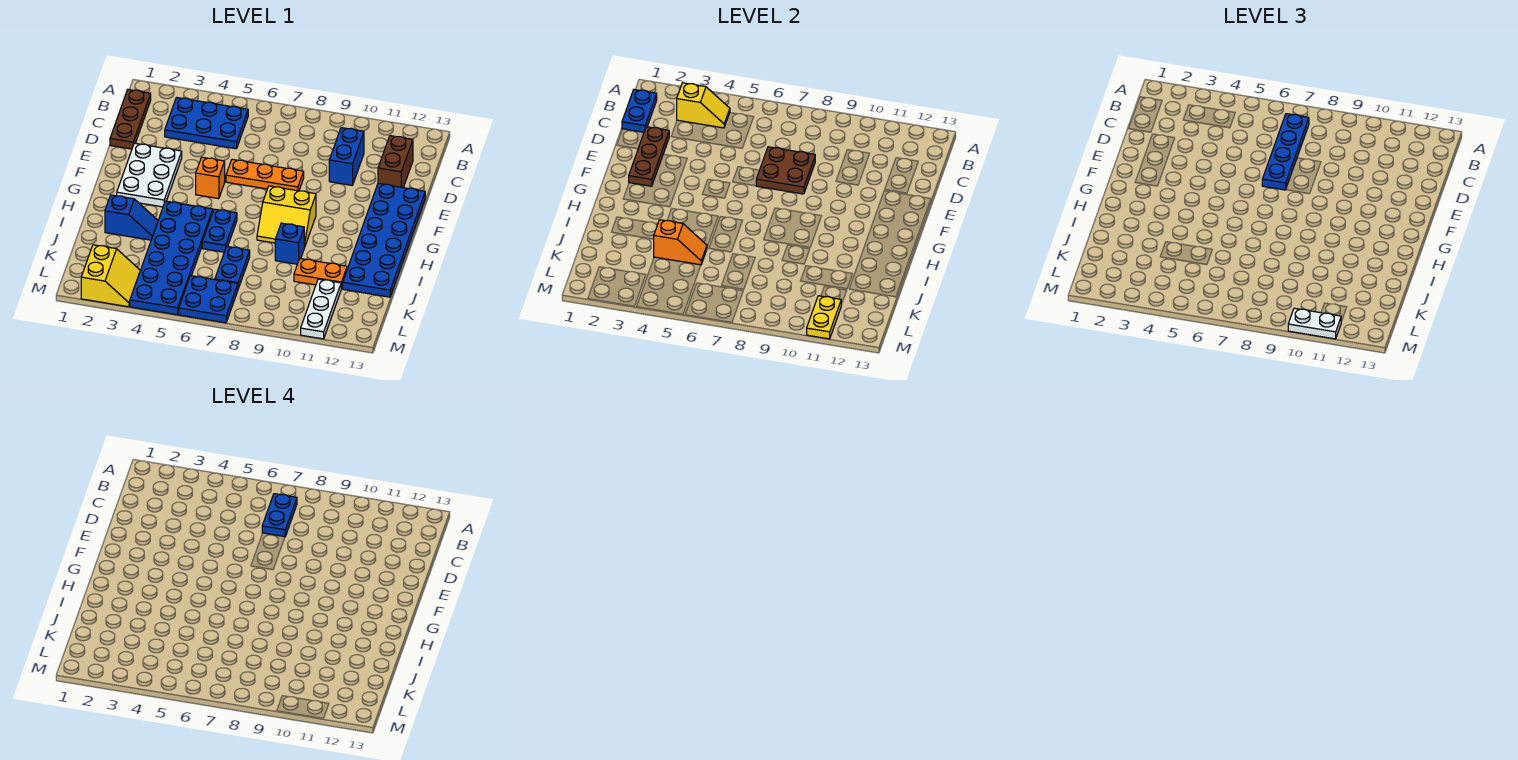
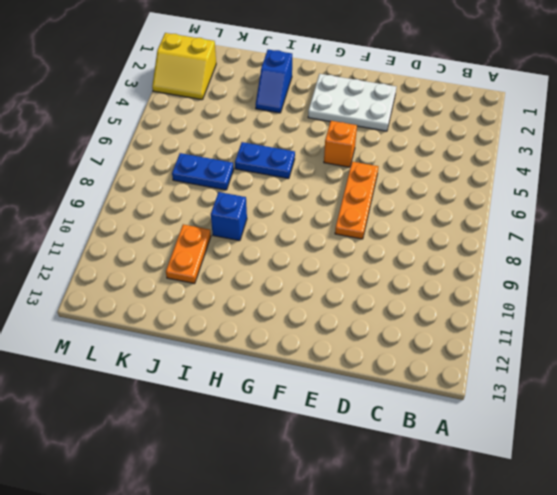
none -> brown plate B1:D1 level 1
none -> blue plate B3:C5 level 1
none -> blue brick C10:D10 level 1

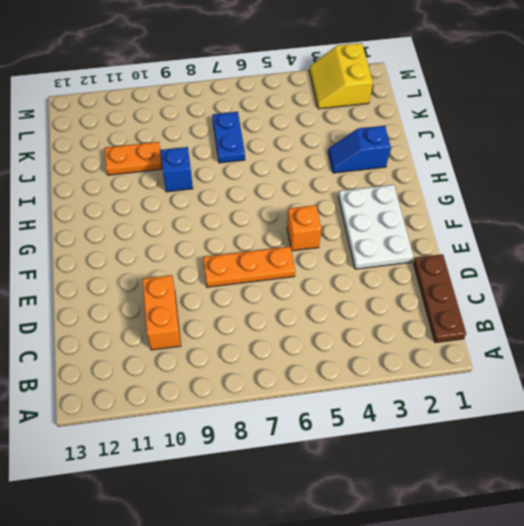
orange brick C10:D10 level 1 -> blue brick C10:D10 level 1
none -> blue plate B3:C5 level 1
none -> brown brick C12:D12 level 1
none -> blue plate E12:J13 level 1

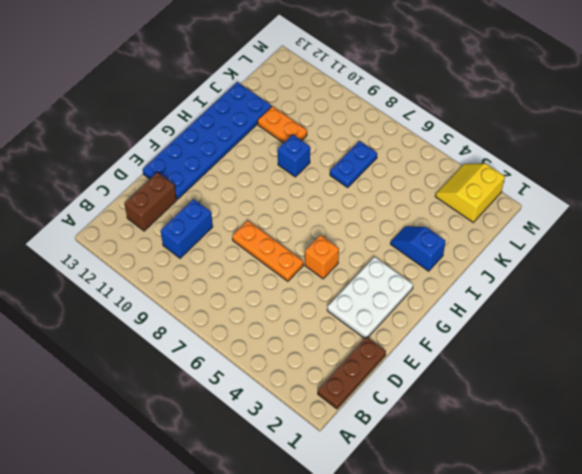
none -> blue plate B3:C5 level 1
none -> yellow slope G8:H9 level 1 top G
none -> blue plate H4:M5 level 1

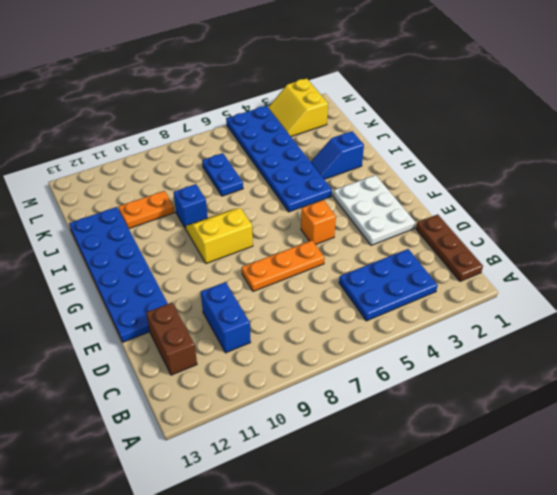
none -> blue plate H6:I6 level 1
none -> white plate K11:M11 level 1
none -> blue plate L6:M7 level 1

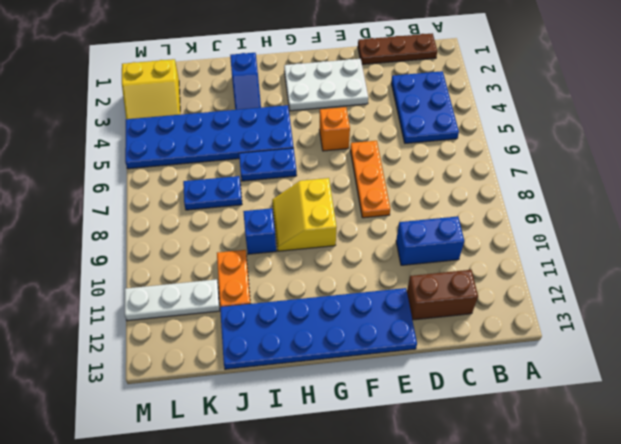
none -> blue plate L6:M7 level 1
none -> blue plate B1:C1 level 2
none -> yellow slope B3:B4 level 2 top 3

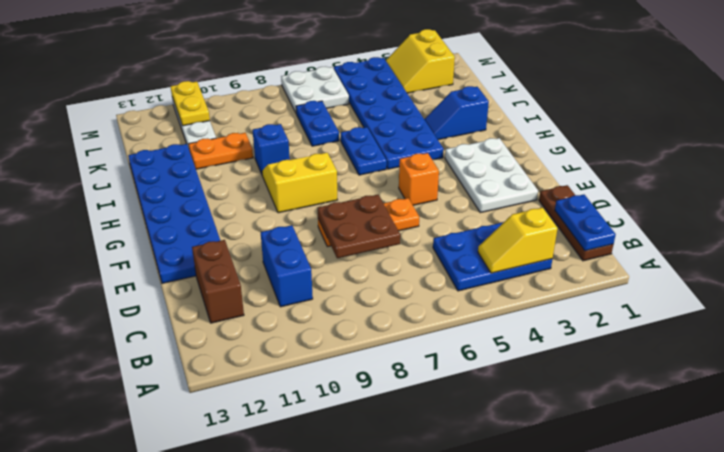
white plate L6:M7 level 1 -> blue plate L6:M7 level 1
none -> brown plate D2:F2 level 2
none -> orange slope J4:J5 level 2 top 4
none -> blue plate B7:E7 level 3

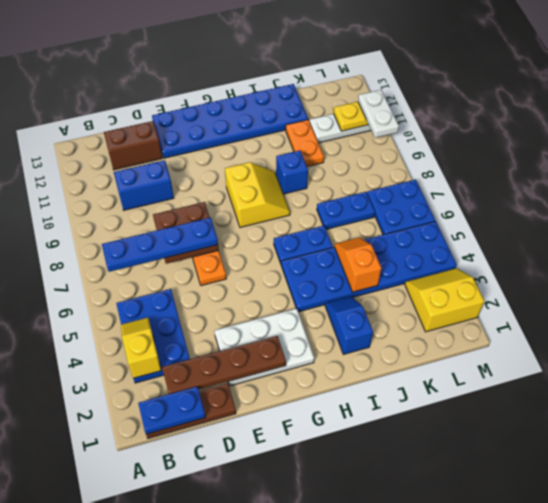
brown plate C2:F2 level 2 -> brown plate D2:F2 level 2
none -> orange brick F5 level 1
none -> blue plate B7:C7 level 4

